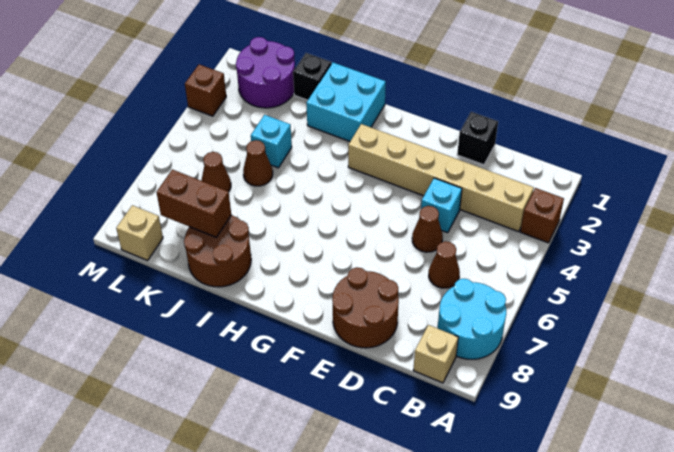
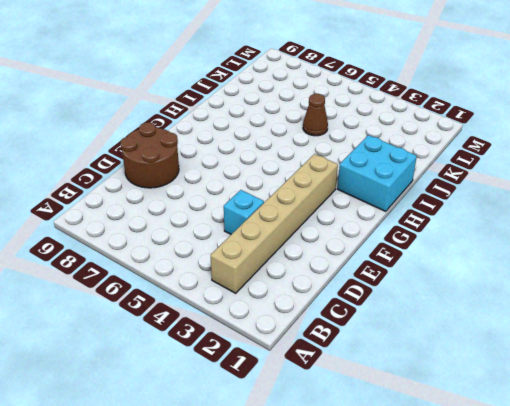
none -> brown brick A3 level 1
none -> cyan round brick A7:B8 level 1
none -> tan brick B9 level 1

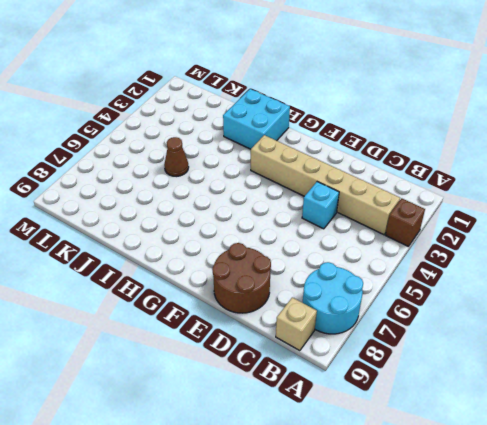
none -> brown cone C6 level 1
none -> black brick D1 level 1
none -> brown cone D5 level 1

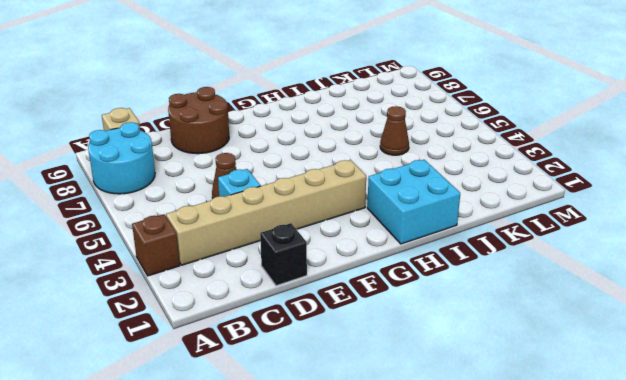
none -> brown cone C6 level 1
none -> brown round brick I8:J9 level 1
none -> black brick J1 level 1

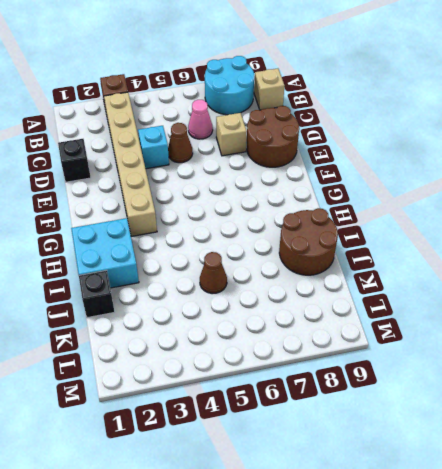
pink cone C6 level 1 -> brown cone C6 level 1
tan brick D7 level 1 -> tan brick L9 level 1
none -> cyan brick J4 level 1
none -> purple round brick K1:L2 level 1
none -> brown cone K6 level 1

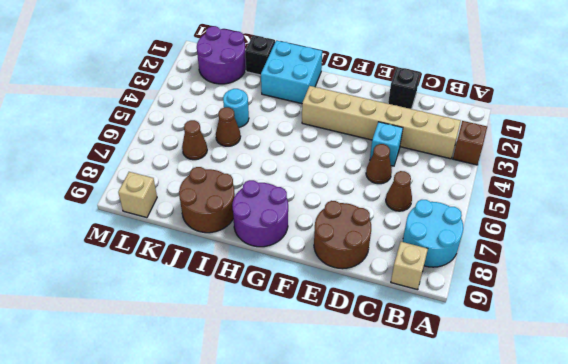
purple round brick G8:H9 level 1 -> none
cyan round brick J4 level 1 -> cyan brick J4 level 1
none -> brown brick M3 level 1
none -> brown brick J8:K8 level 2

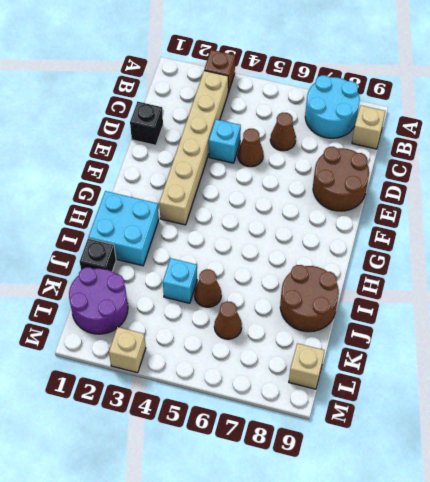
tan brick M3 level 1 -> brown brick M3 level 1
none -> brown brick J8:K8 level 2

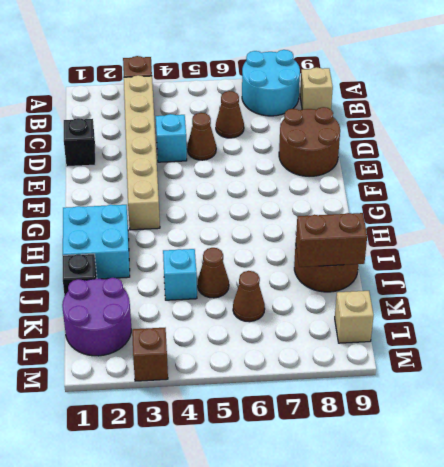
brown brick J8:J9 level 2 -> brown brick J8:K8 level 2

